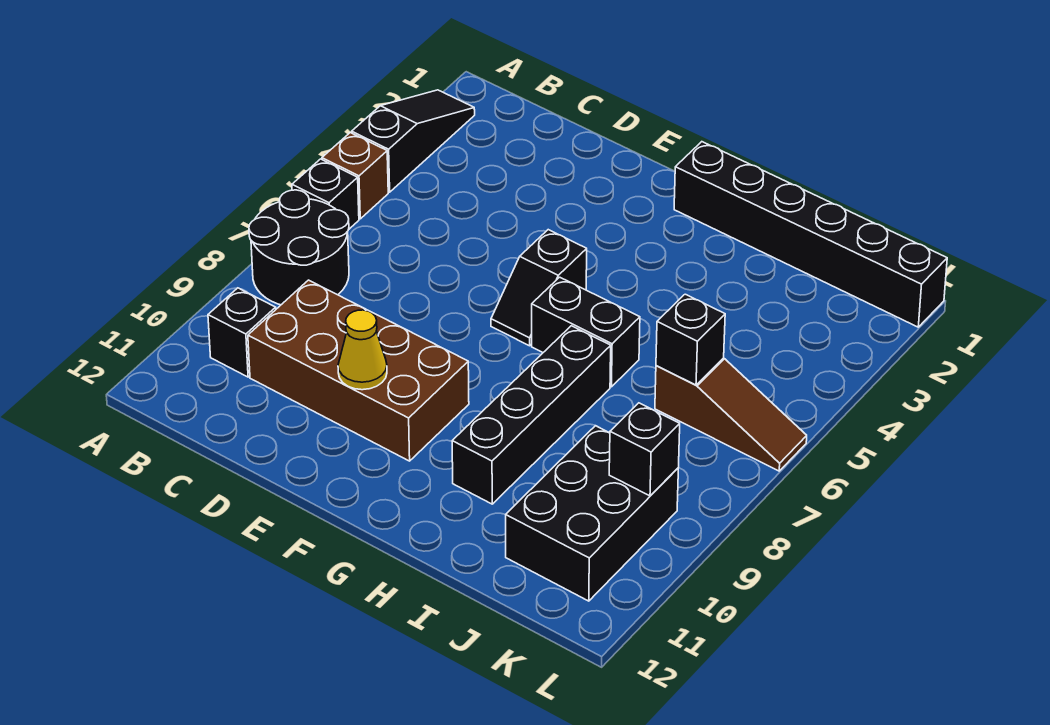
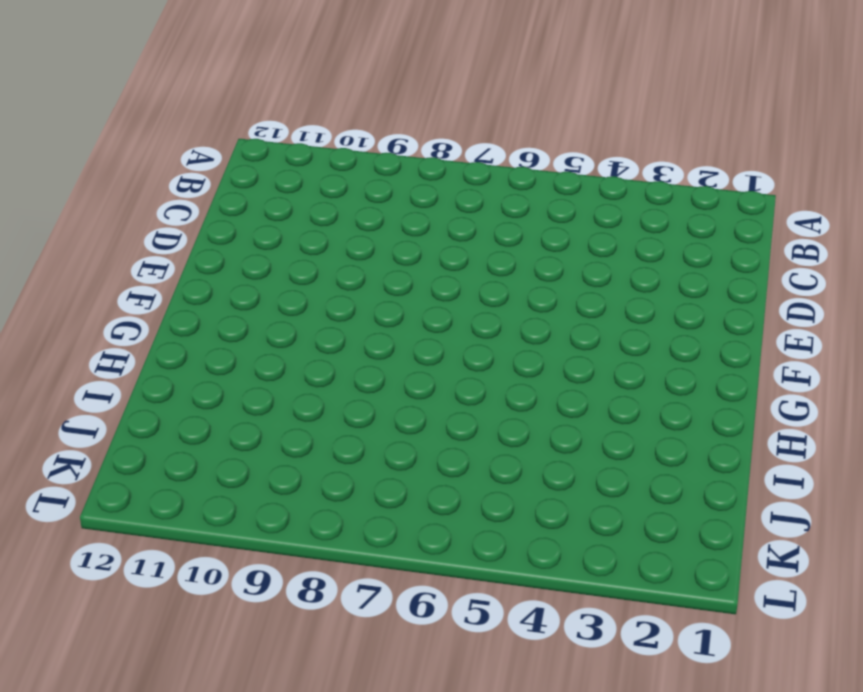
none -> black slope A2:A4 level 1 top 4
none -> brown brick A5 level 1
none -> black brick A6 level 1

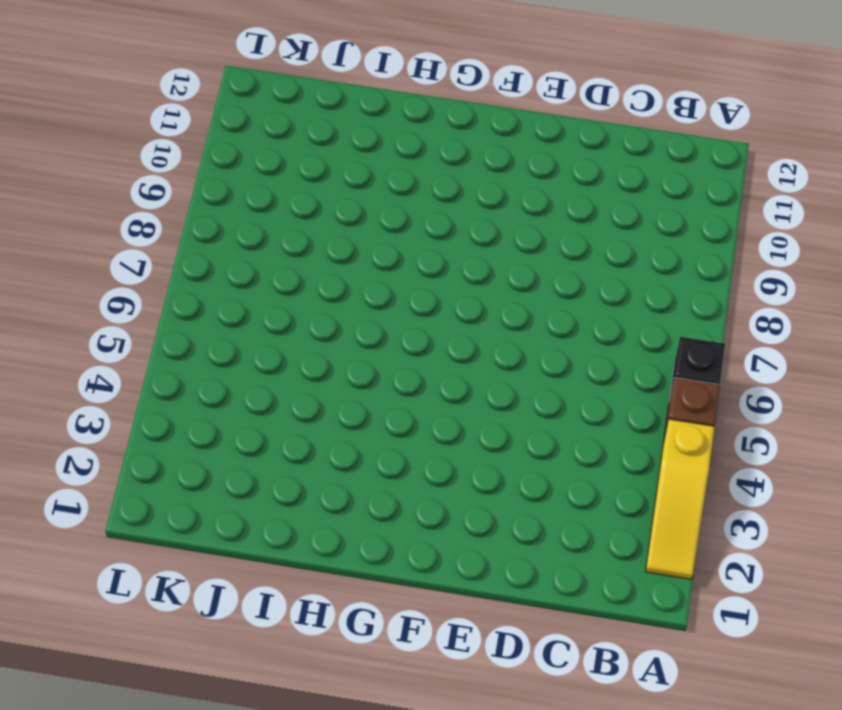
yellow slope A2:A4 level 1 top 4 -> black slope A2:A4 level 1 top 4
none -> black round brick A7:B8 level 1
none -> black brick B10 level 1
none -> brown brick C9:F10 level 1

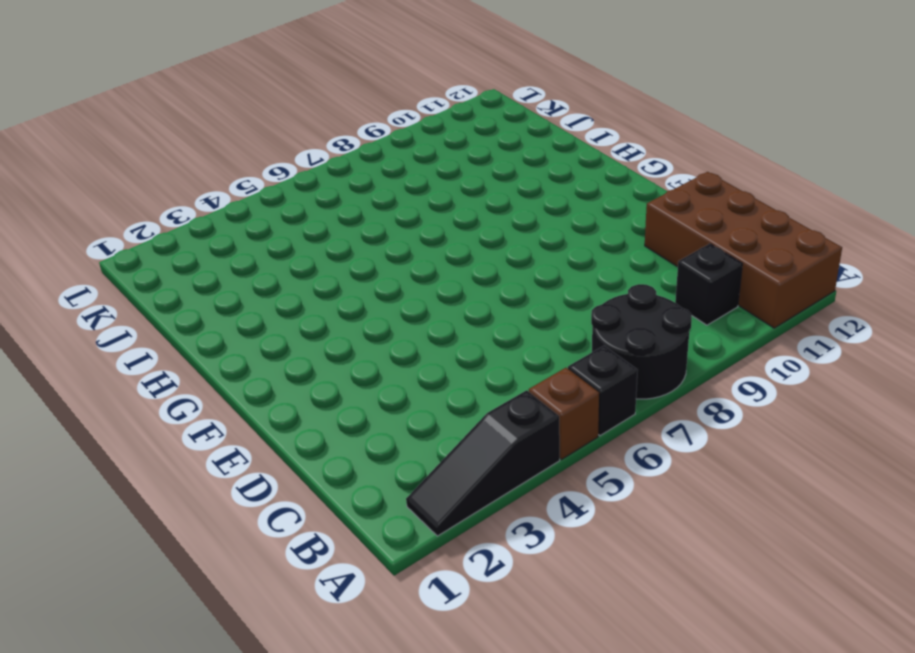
brown brick A11:D12 level 1 -> brown brick C9:F10 level 1
none -> black slope F5:F6 level 1 top 5
none -> black brick G1:L1 level 1
none -> black brick G6:H6 level 1

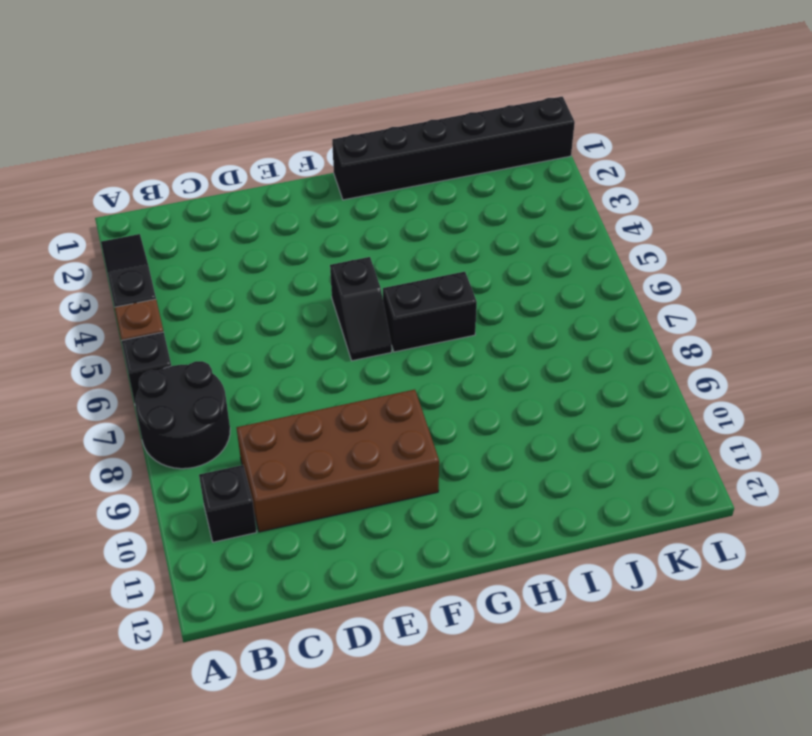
none -> black brick H7:H10 level 1
none -> brown slope J6:L6 level 1 top J
none -> black brick J9:K11 level 1

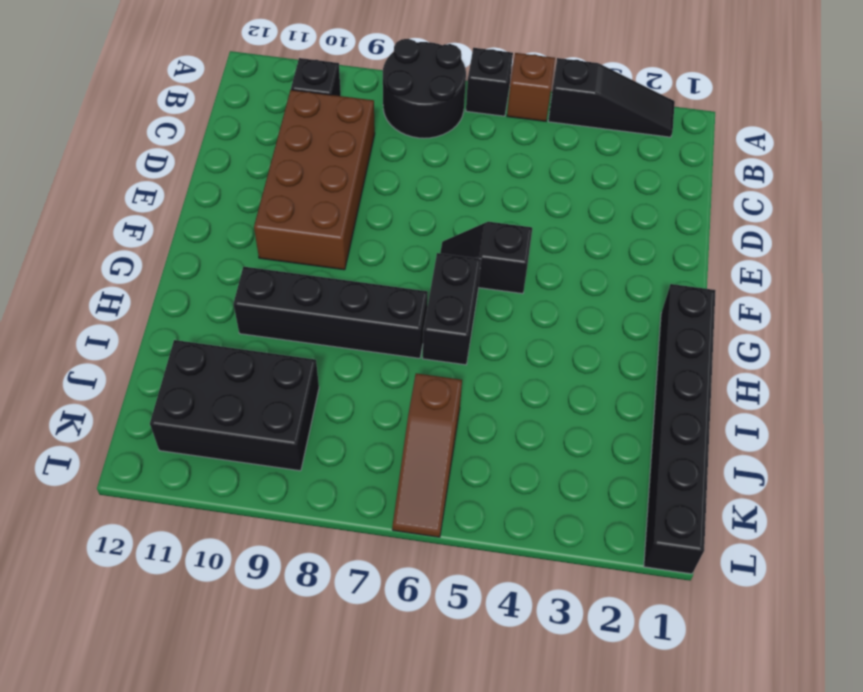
none -> yellow cone E10 level 2
none -> black brick J6 level 2
none -> black brick K9 level 2

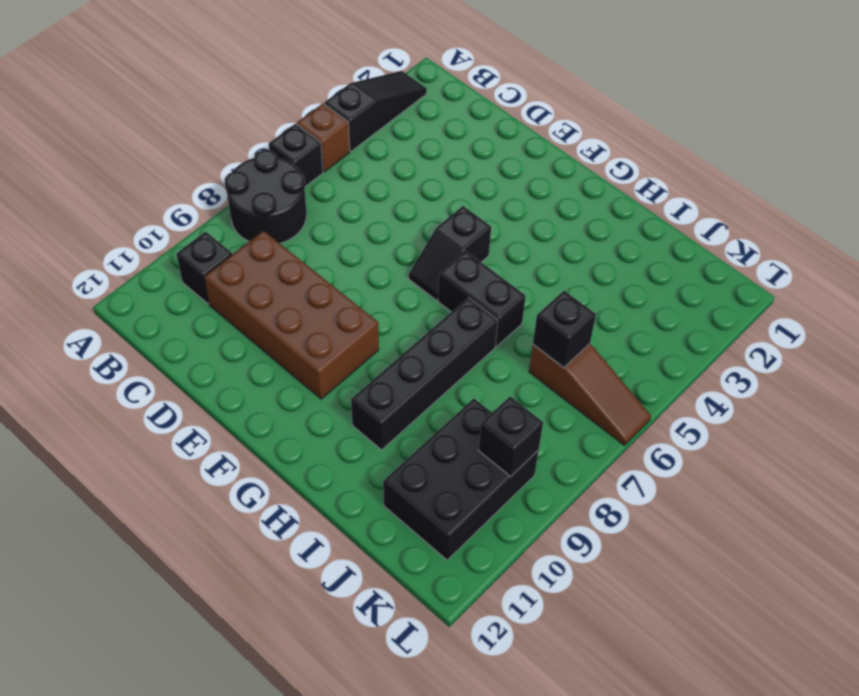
none -> black brick G1:L1 level 1
none -> yellow cone E10 level 2

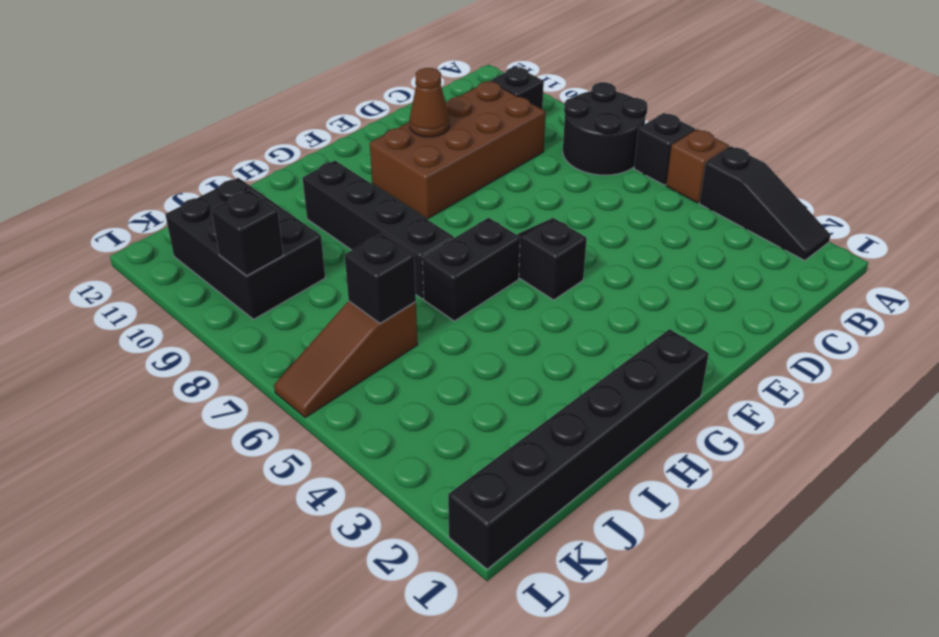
brown cone E10 level 2 -> yellow cone E10 level 2

